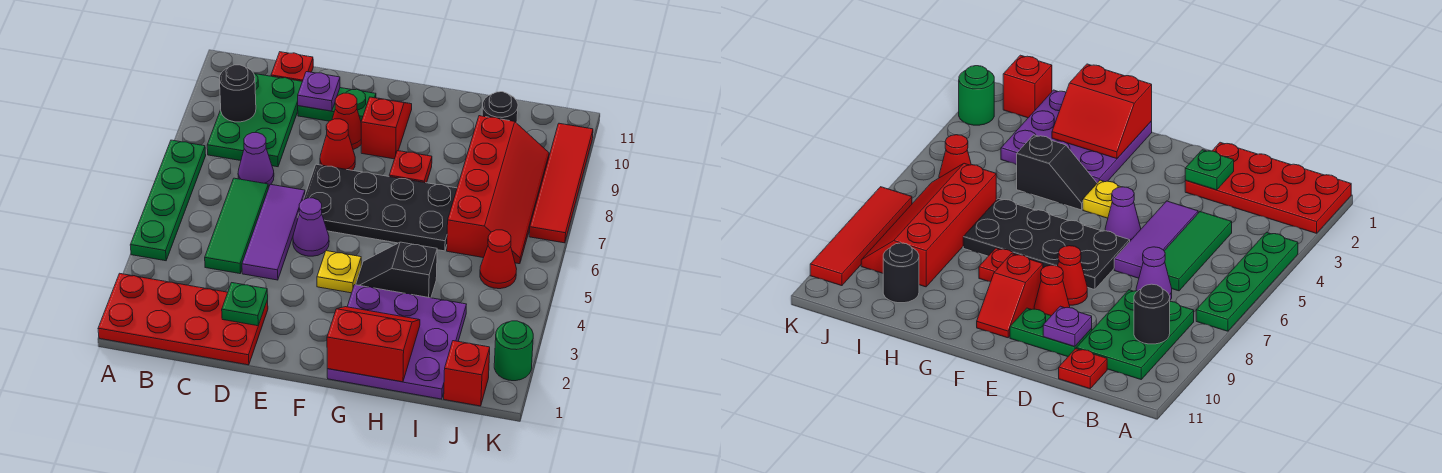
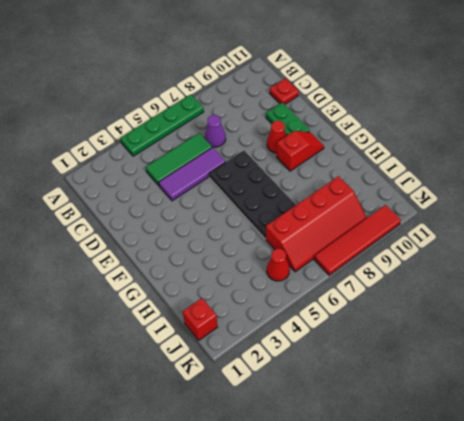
none -> red plate A1:D2 level 1
none -> green plate B8:C10 level 1
none -> purple cone E5 level 1

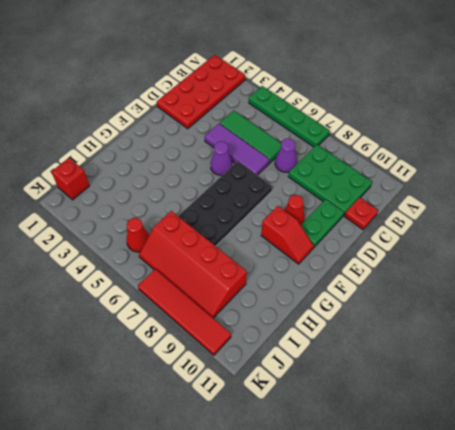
none -> red cone E8 level 1
none -> yellow plate F4 level 1
none -> purple plate G1:I3 level 1

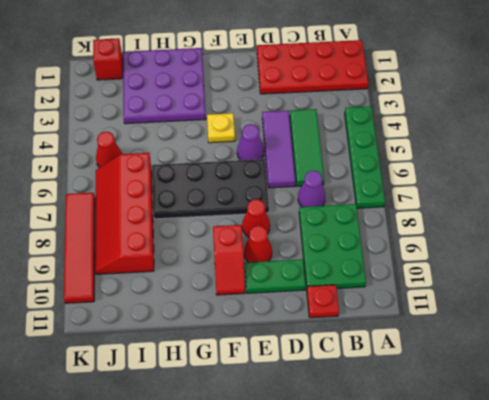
none -> black slope G4:H4 level 1 top H
none -> red plate G8 level 1
none -> black round brick I10 level 1

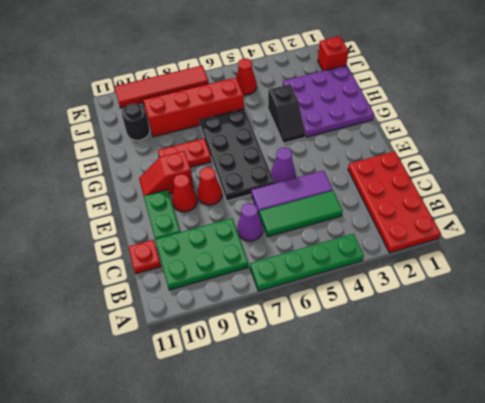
red plate G8:G9 level 1 -> red plate G8 level 1
none -> yellow plate F4 level 1
none -> green round brick K2 level 1
none -> black round brick B9 level 2

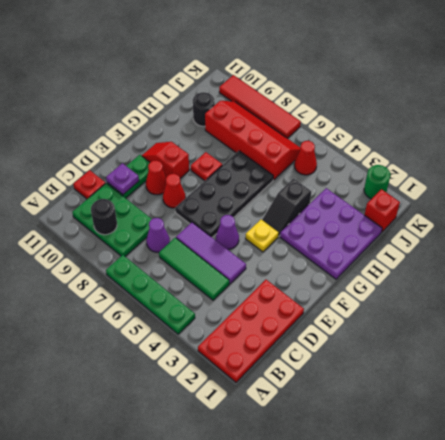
none -> green plate D2 level 2
none -> red slope G1:H2 level 2 top 1

